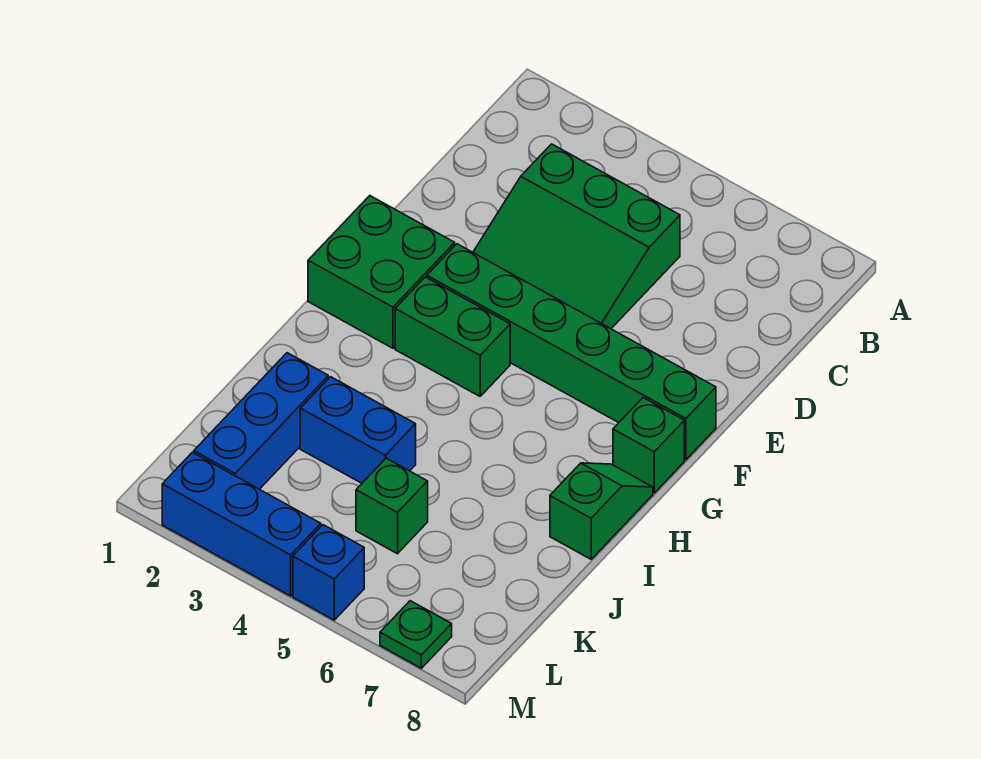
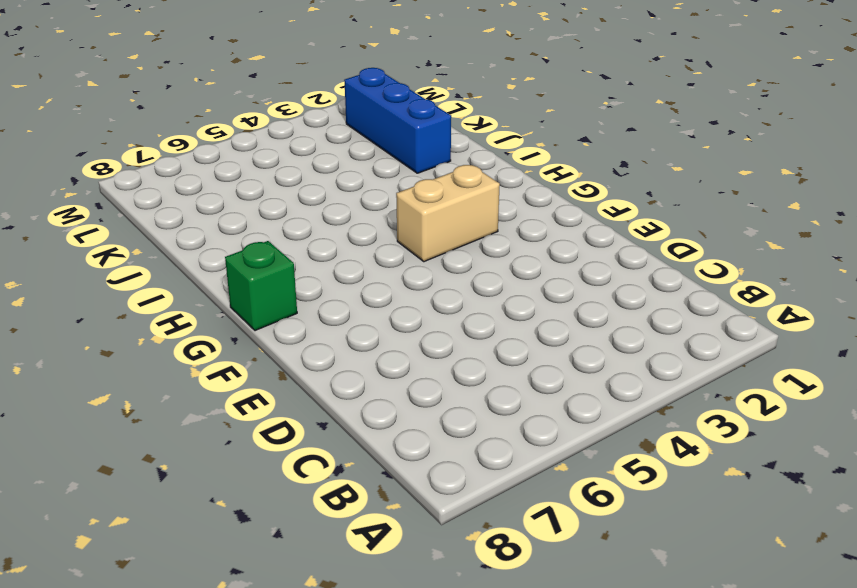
tan brick G3:G4 level 1 -> green brick G3:G4 level 1
none -> green slope C3:E5 level 1 top C
none -> green brick F1:G2 level 1
none -> green brick F3:F8 level 1

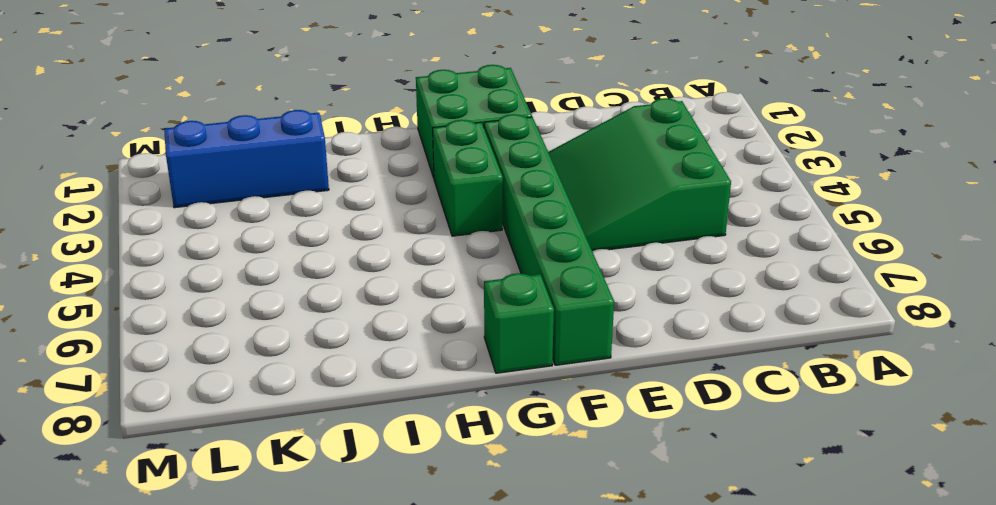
none -> green slope H8:I8 level 1 top I
none -> blue brick J3:J4 level 1
none -> green brick K5 level 1

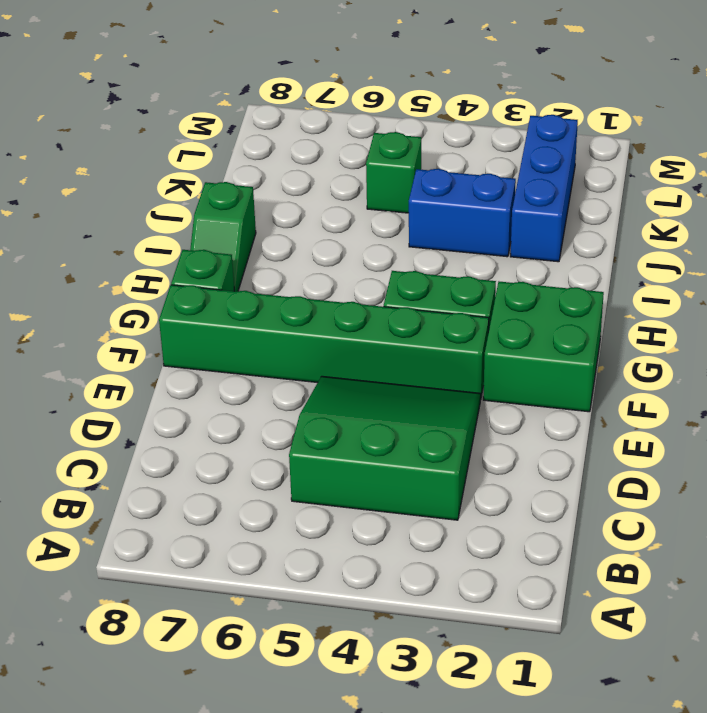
none -> blue brick M2:M4 level 1
none -> blue brick M5 level 1
none -> green plate M7 level 1

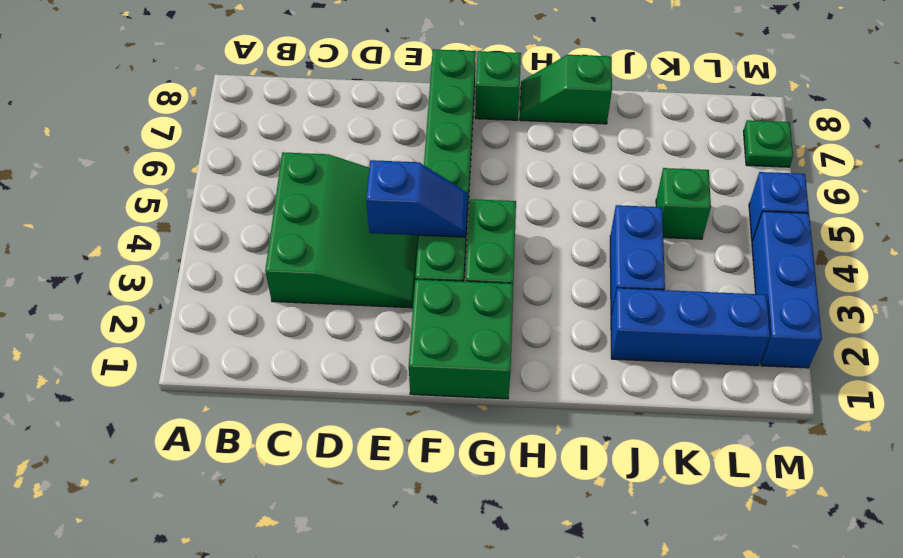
blue slope E4:F4 level 2 top E -> none

